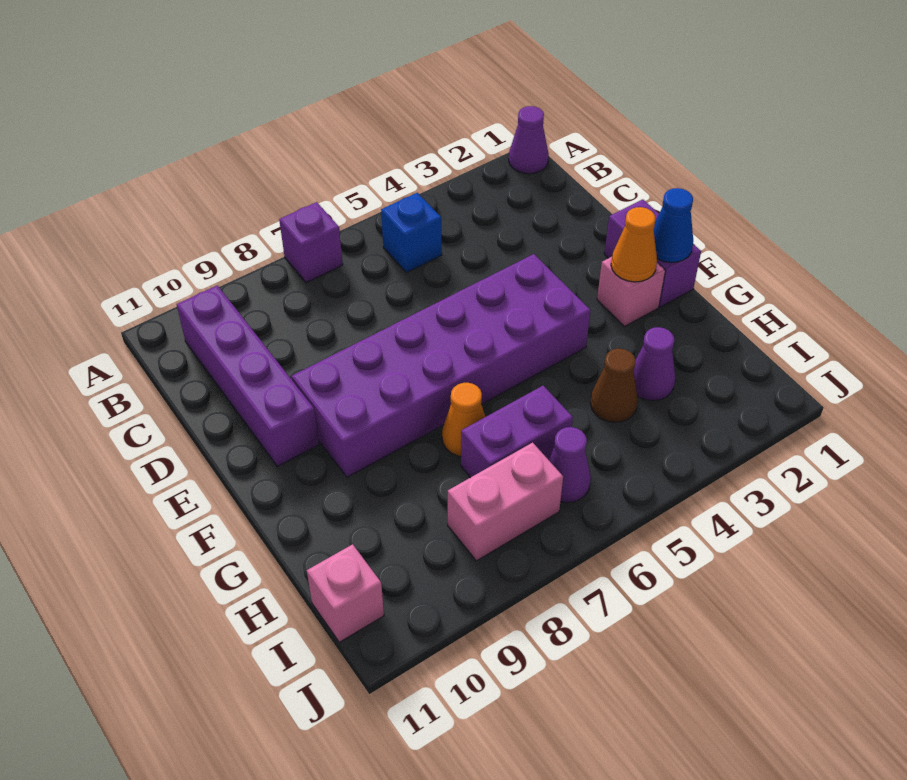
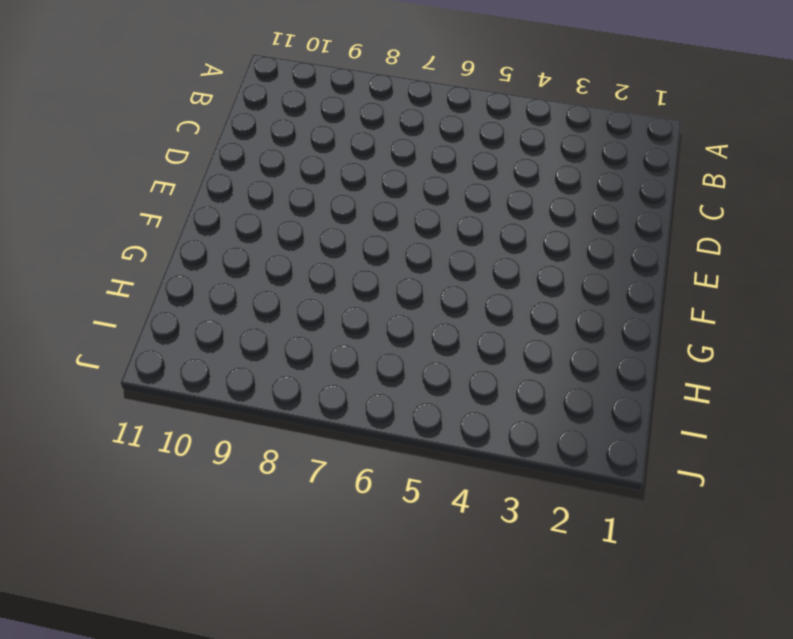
none -> purple cone A1 level 1
none -> purple brick A7 level 1
none -> blue brick B5 level 1

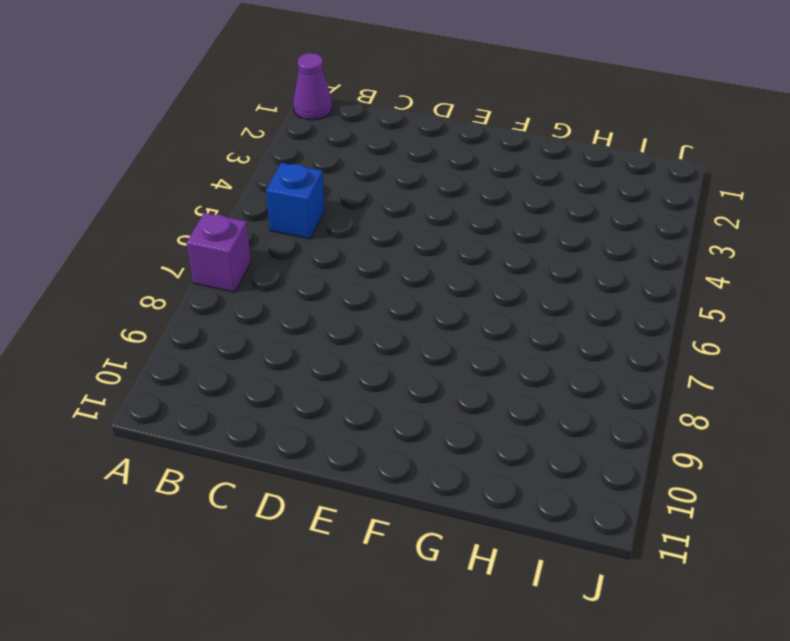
none -> purple brick B10:E10 level 1
none -> purple brick E1:F1 level 1
none -> purple brick E4:F9 level 1

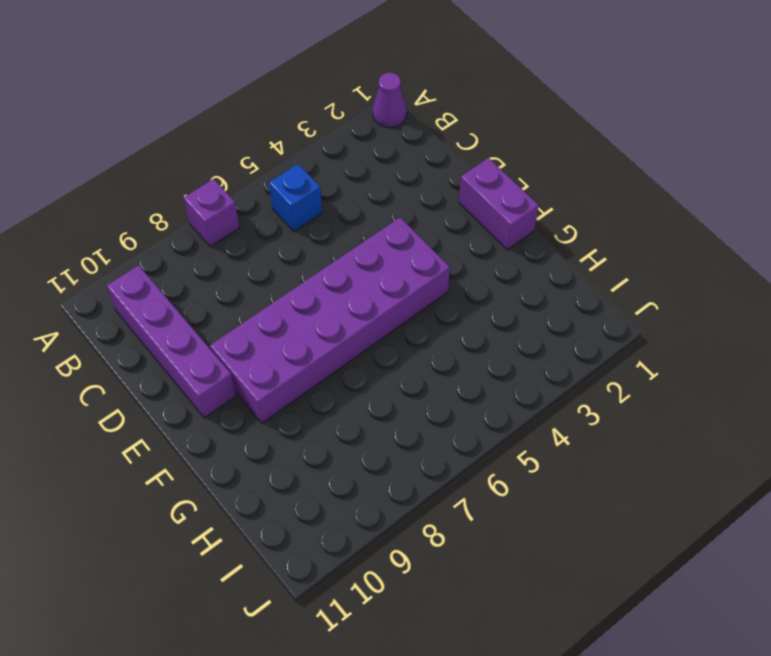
none -> pink brick F2 level 1
none -> orange cone G7 level 1
none -> purple cone H3 level 1

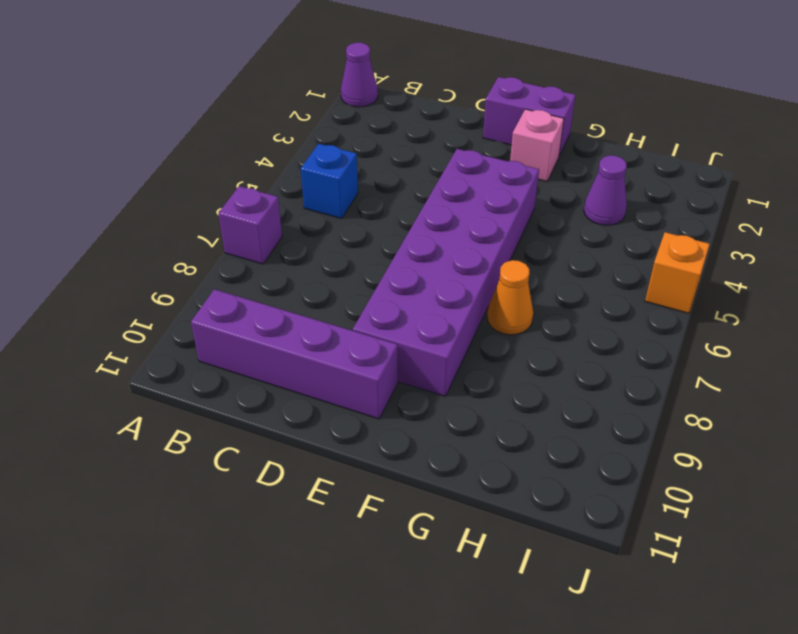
orange brick J5 level 1 -> none
none -> brown cone H4 level 1
none -> purple brick H6:H7 level 1
none -> purple cone I6 level 1

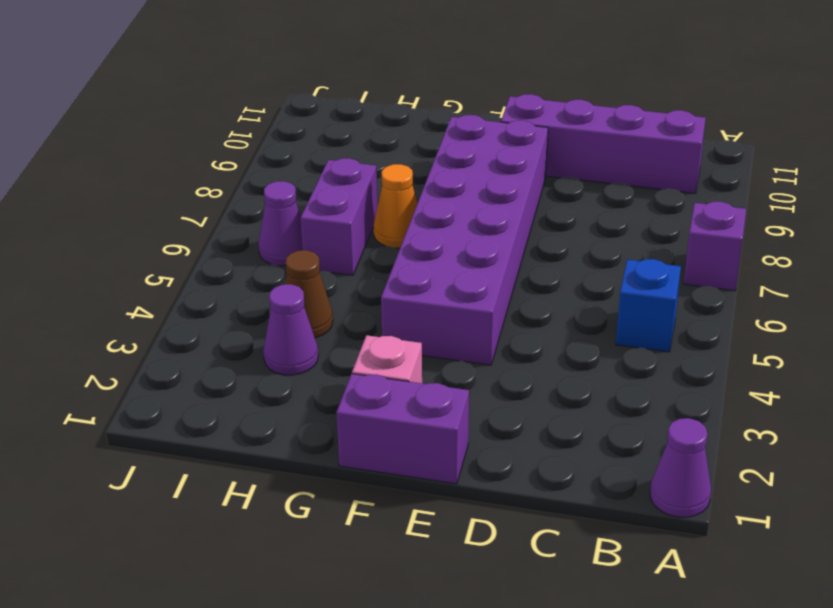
none -> pink brick I7:I8 level 1
none -> pink brick I11 level 1
none -> blue cone F1 level 2

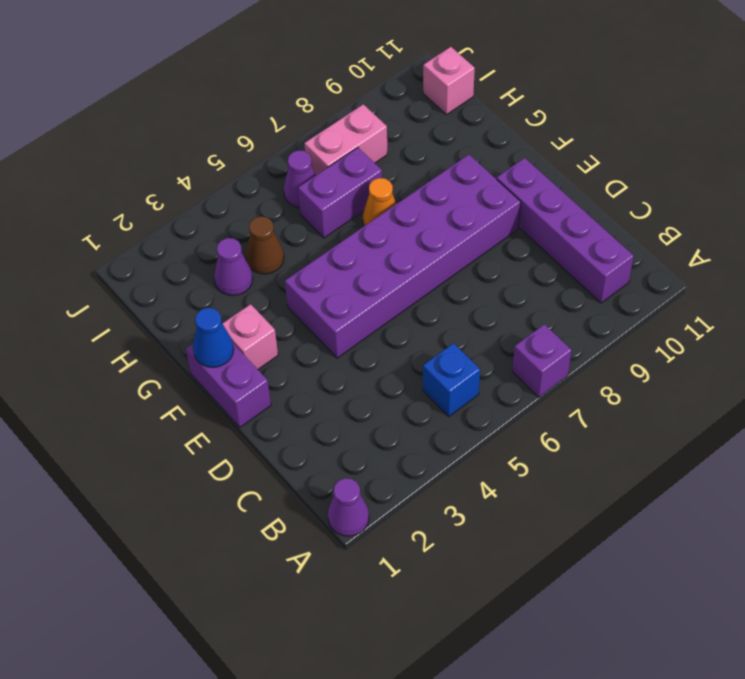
none -> orange cone F2 level 2

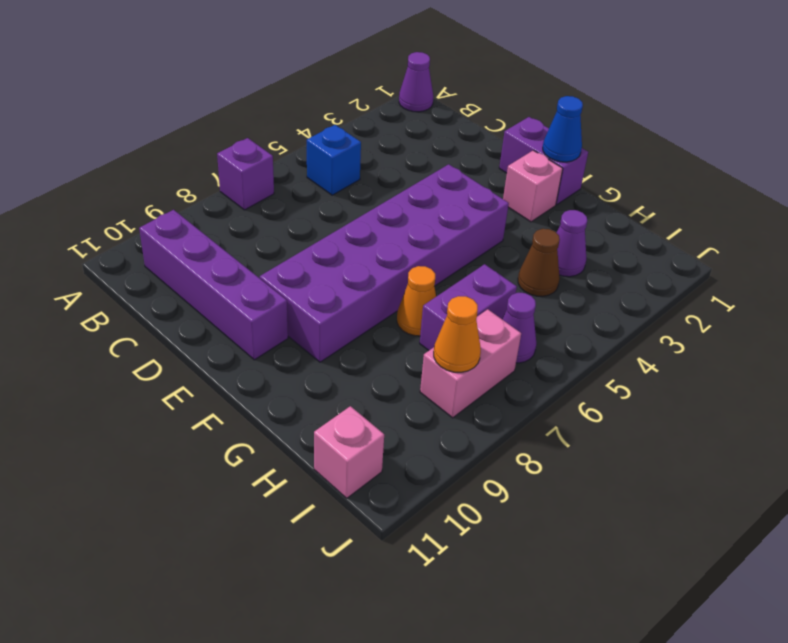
orange cone I8 level 2 -> orange cone F2 level 2

